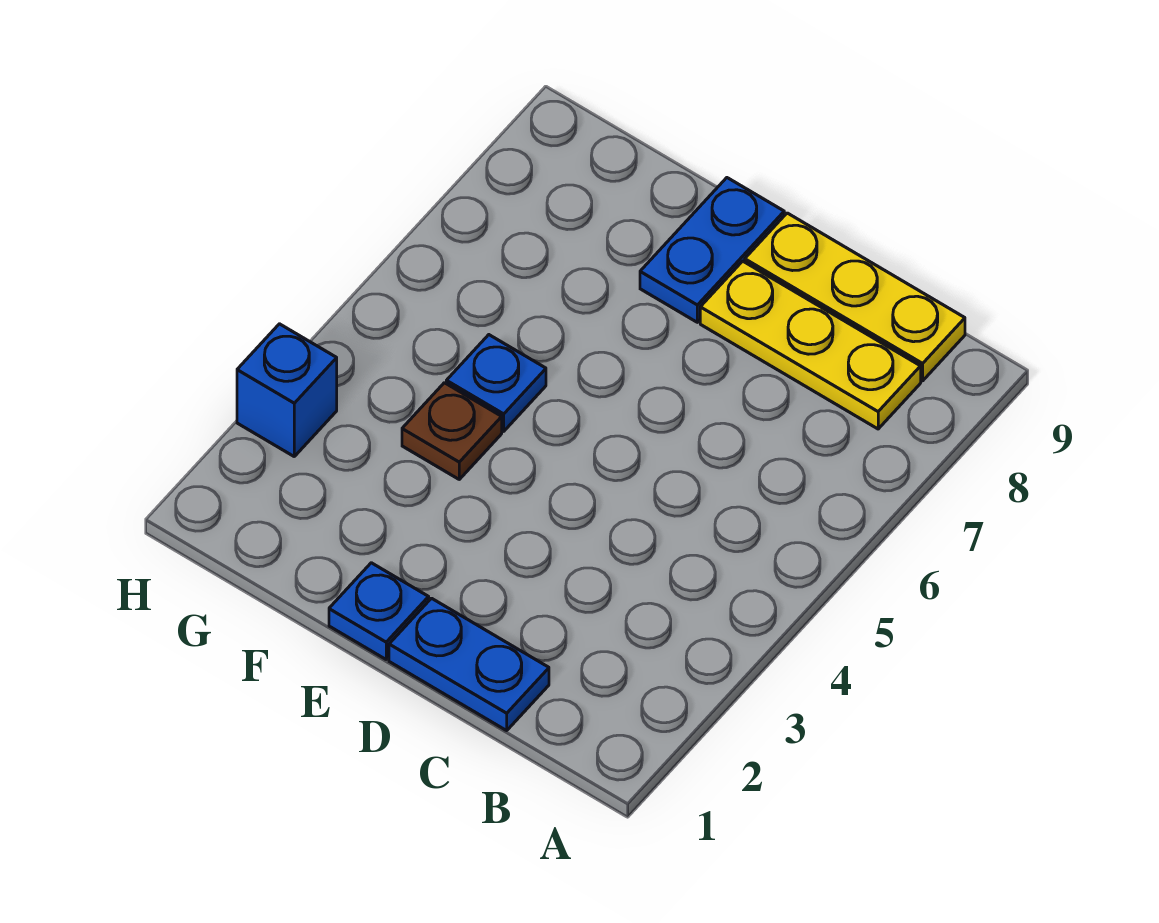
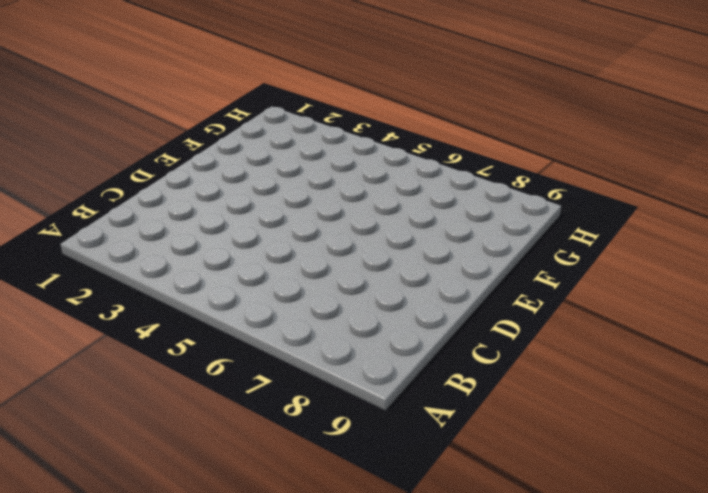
none -> yellow plate B8:D8 level 1
none -> yellow plate B9:D9 level 1

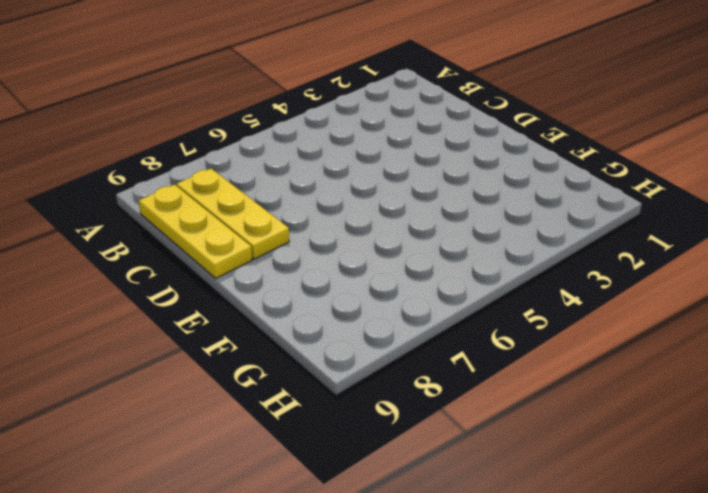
none -> blue plate C1:D1 level 1
none -> blue plate E1 level 1

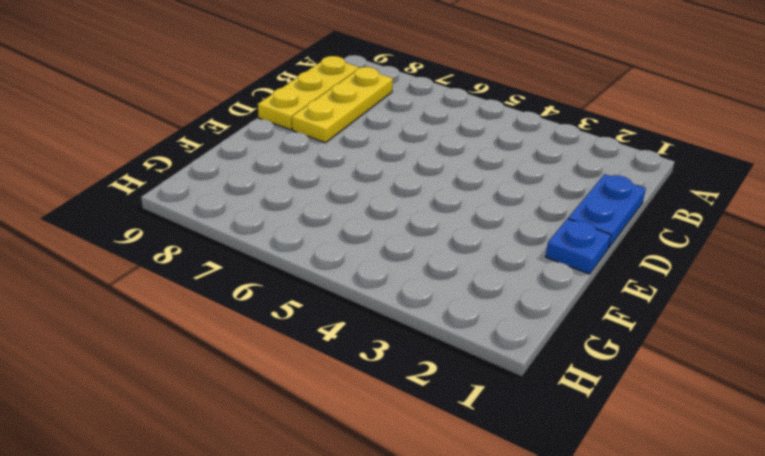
none -> blue plate E8:E9 level 1
none -> brown plate F4 level 1

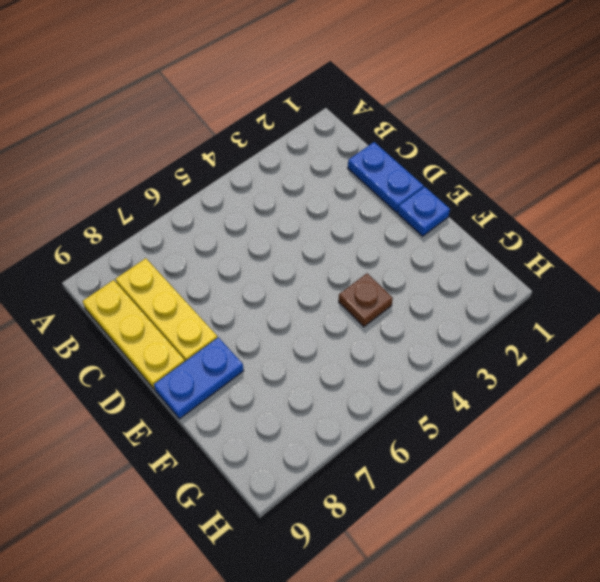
none -> blue plate F5 level 1
none -> blue brick H3 level 1

